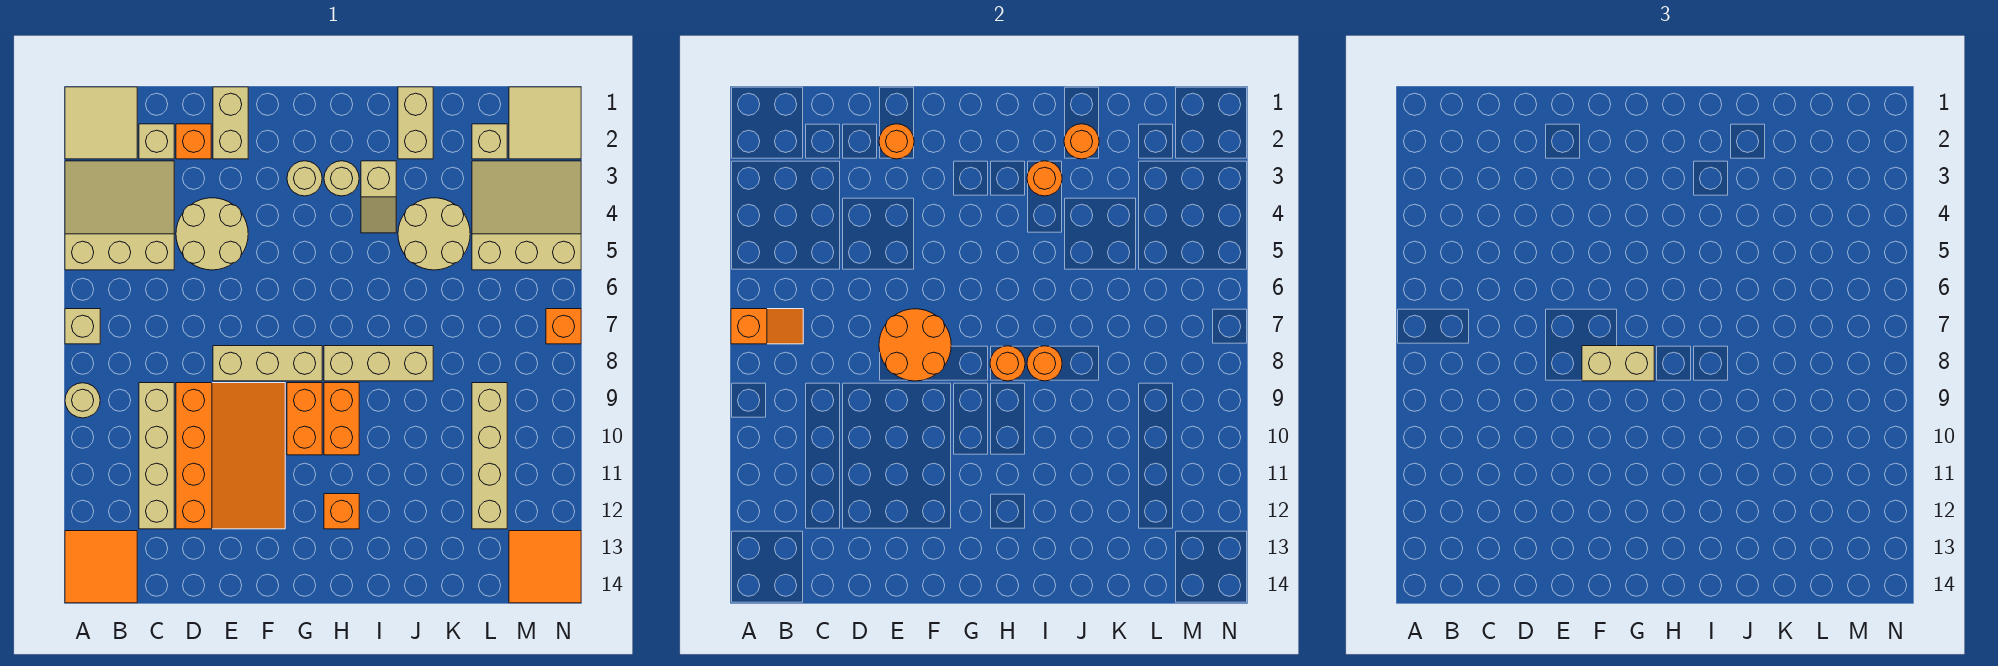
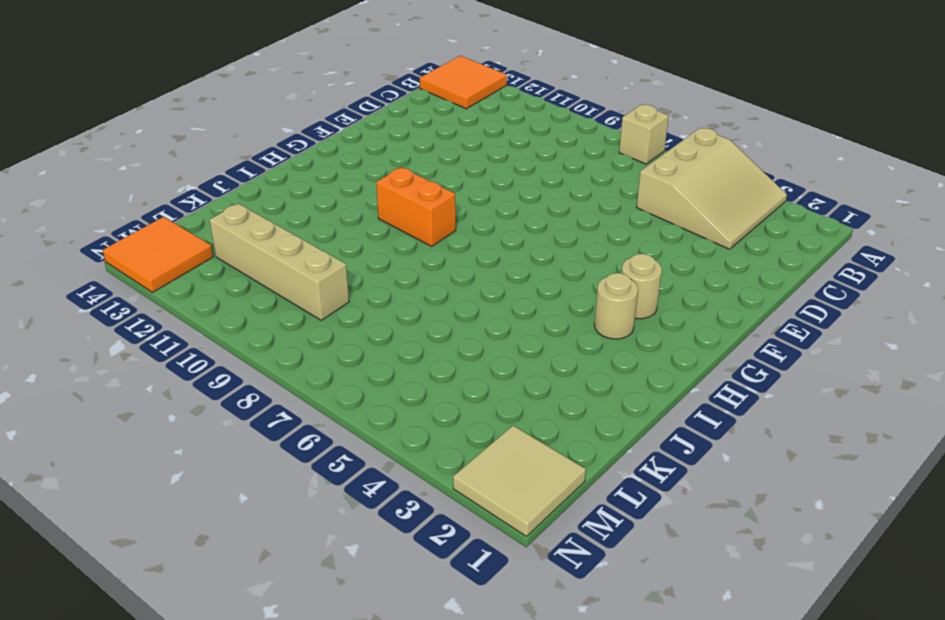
none -> tan tile A1:B2 level 1
none -> tan round brick A9 level 1
none -> tan brick C2 level 1
none -> tan brick C9:C12 level 1

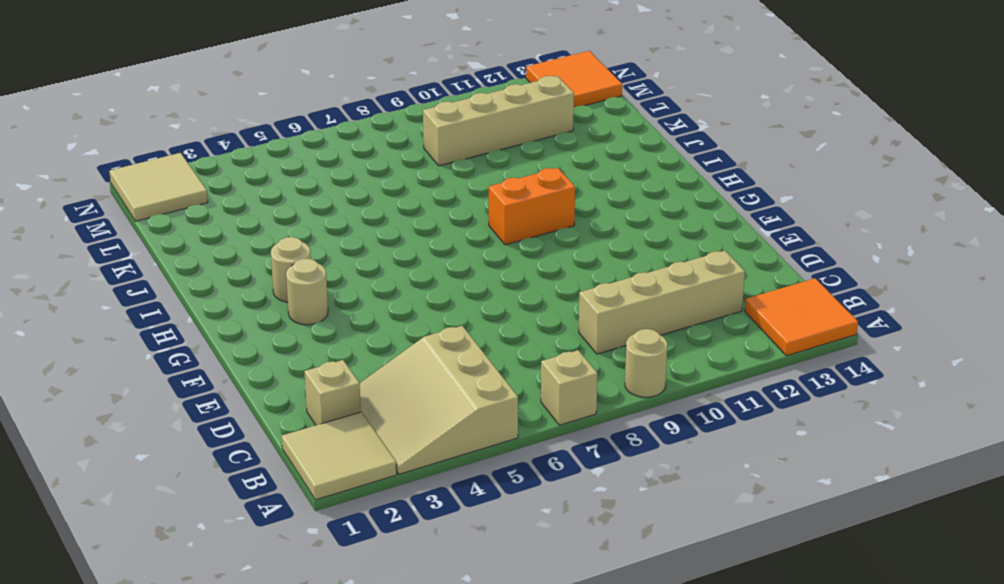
none -> orange brick D2 level 1
none -> tan round brick D4:E5 level 1
none -> orange slope D9:F12 level 1 top D
none -> tan brick E1:E2 level 1

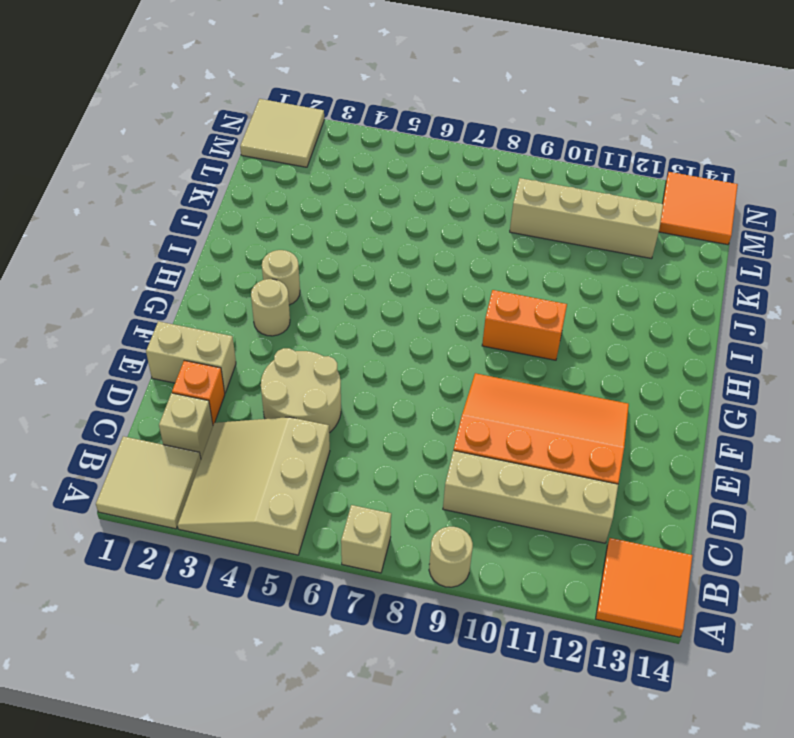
none -> tan brick E8:G8 level 1
none -> orange brick G9:G10 level 1
none -> tan brick H8:J8 level 1
none -> orange brick H12 level 1

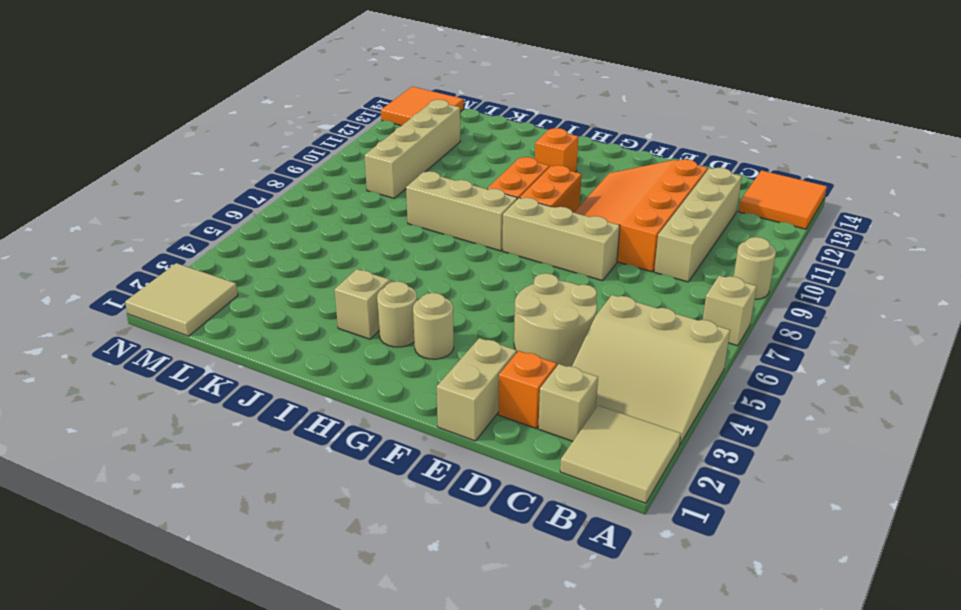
none -> tan brick J1:J2 level 1
none -> tan round brick J4:K5 level 1
none -> tan brick L2 level 1
none -> tan slope L3:N5 level 1 top 5

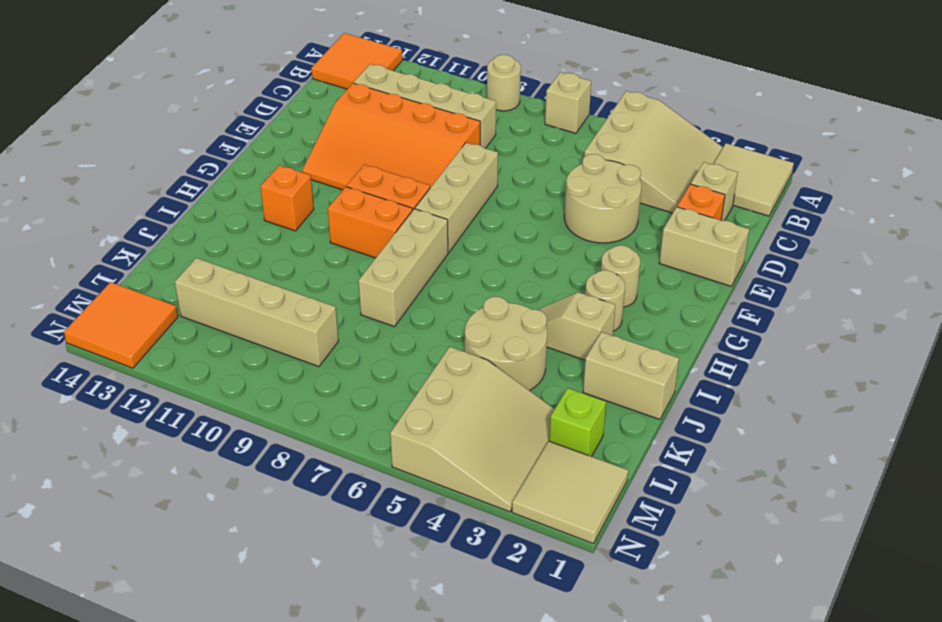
lime brick L2 level 1 -> tan brick L2 level 1
none -> orange brick N7 level 1
none -> orange slope A7:B7 level 2 top A
none -> orange round brick E2 level 2
none -> orange round brick E7:F8 level 2

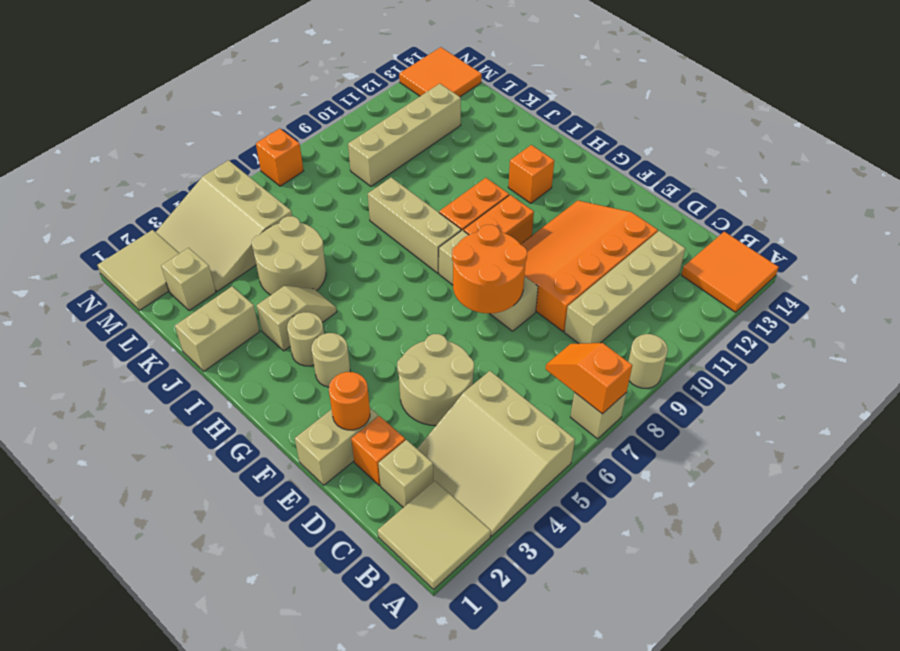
none -> orange round brick H8 level 2
none -> orange round brick I3 level 2
none -> orange round brick I8 level 2
none -> orange round brick J2 level 2

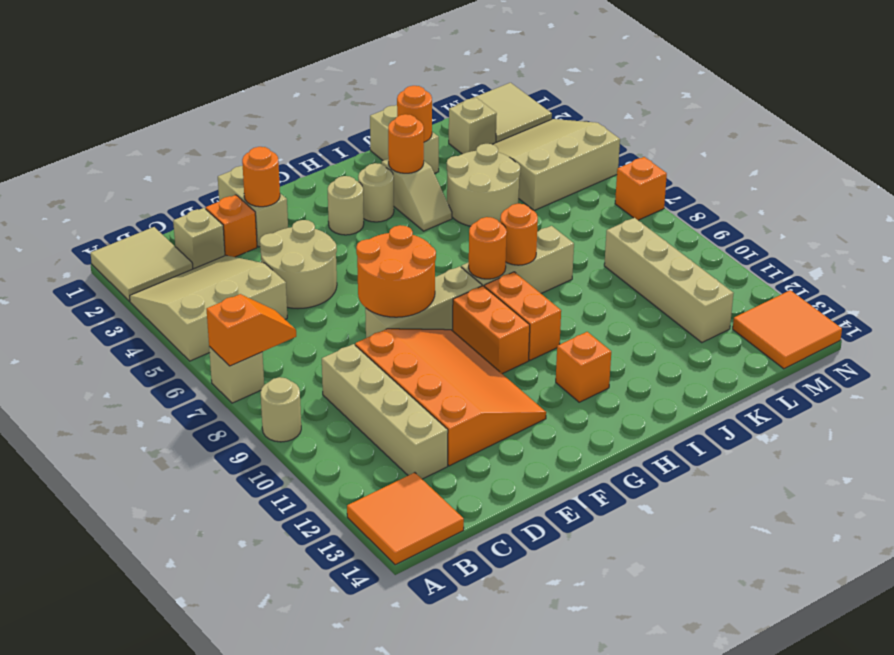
none -> tan brick F8:G8 level 3

